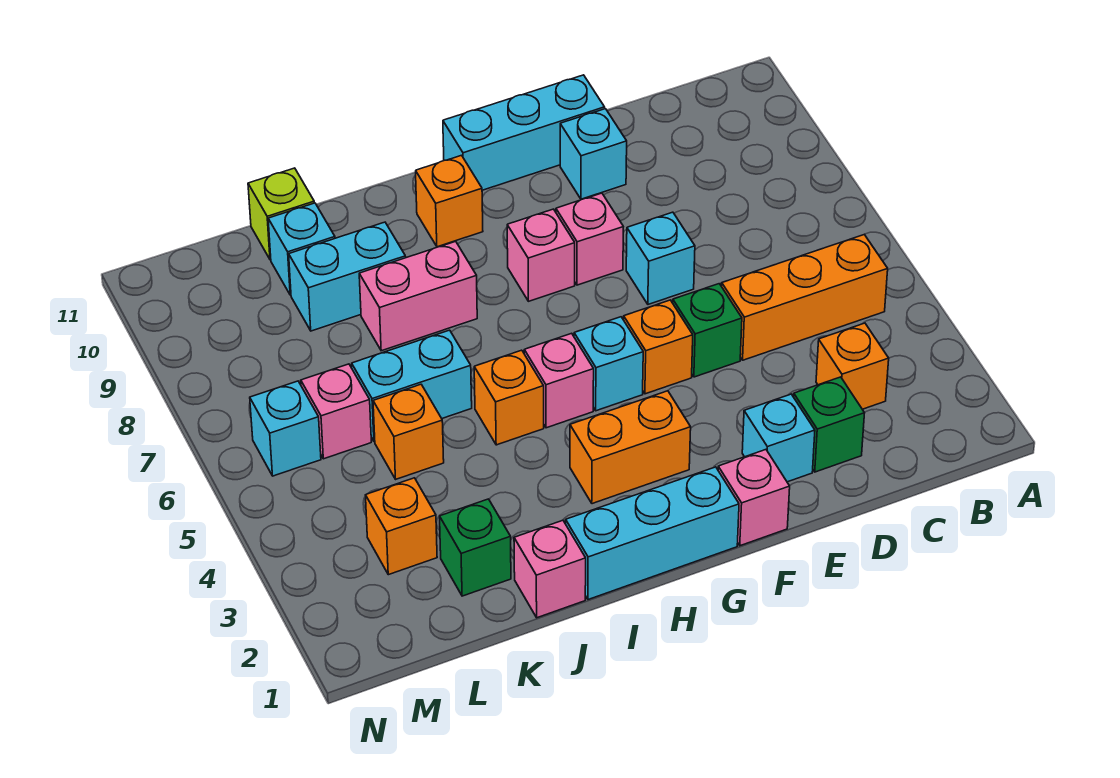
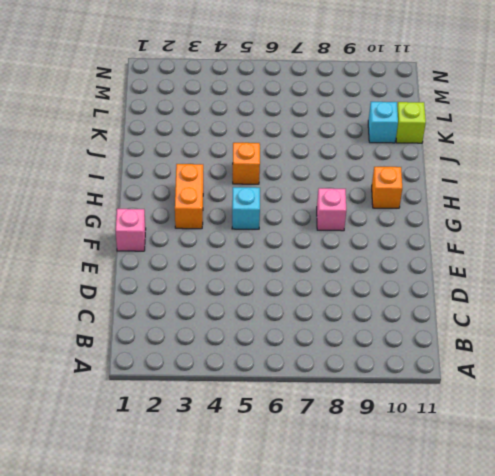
none -> orange brick B5:D5 level 1
none -> orange brick C3 level 1
none -> green brick D2 level 1

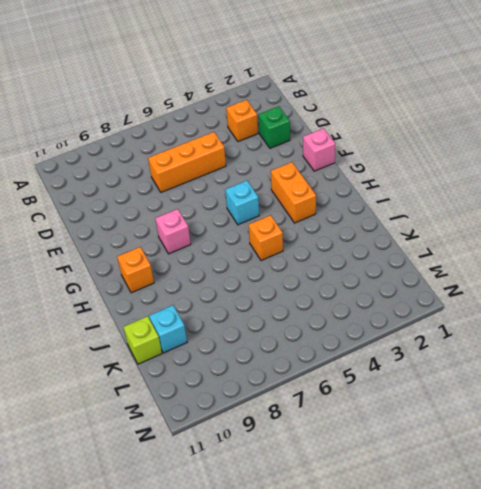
orange brick D5:D7 level 1 -> orange brick B5:D5 level 1
none -> cyan brick E2 level 1
none -> green brick E5 level 1
none -> cyan brick E7 level 1

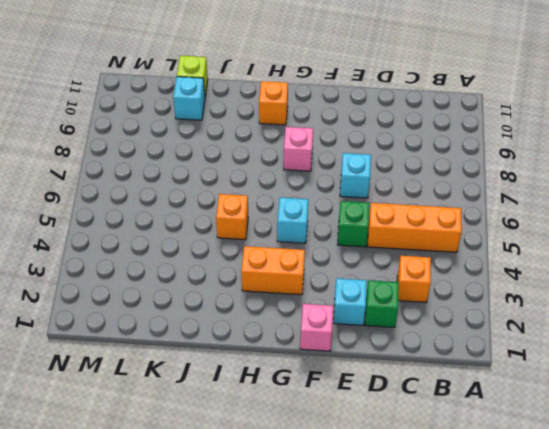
none -> cyan brick E10 level 1
none -> cyan brick E11:G11 level 1
none -> orange brick F5 level 1

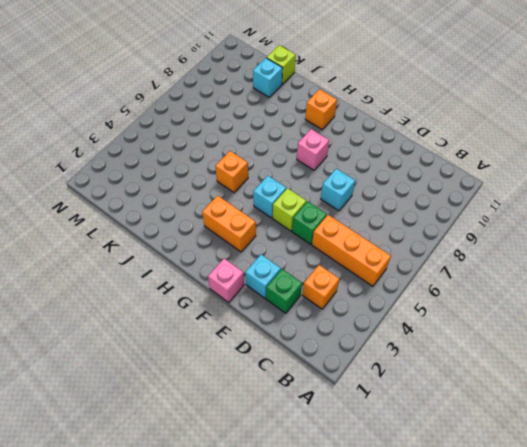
lime brick F5 level 1 -> orange brick F5 level 1
none -> cyan brick E10 level 1
none -> cyan brick E11:G11 level 1
none -> pink brick F8 level 1

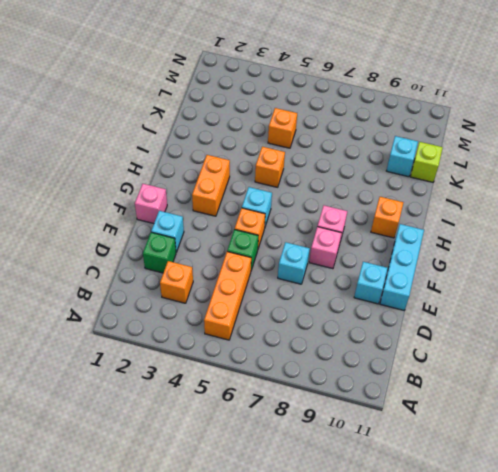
none -> cyan brick G1:I1 level 1
none -> pink brick H5 level 1
none -> pink brick I8:J8 level 1

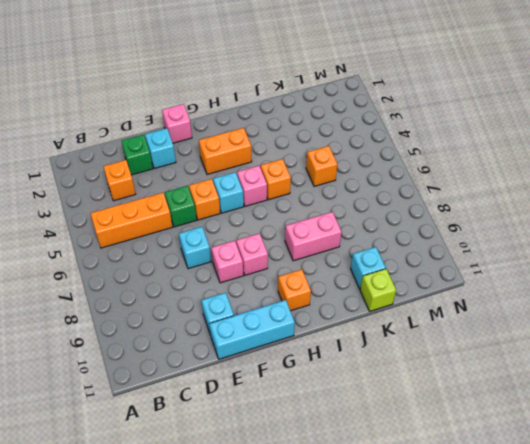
none -> cyan brick G1:I1 level 1
none -> pink brick J1 level 1
none -> cyan brick J6:K6 level 1

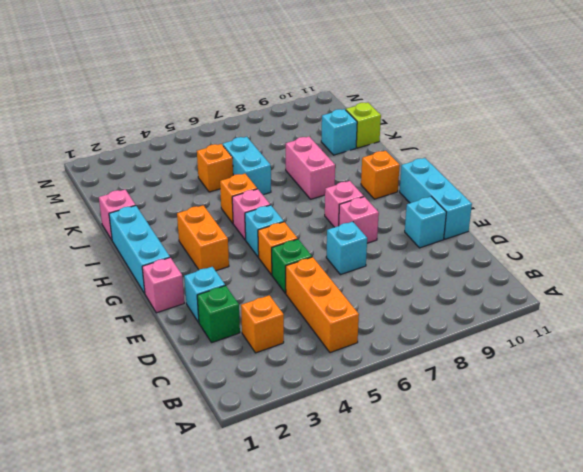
none -> cyan brick J9:K9 level 1
none -> green brick K2 level 1
none -> orange brick L3 level 1

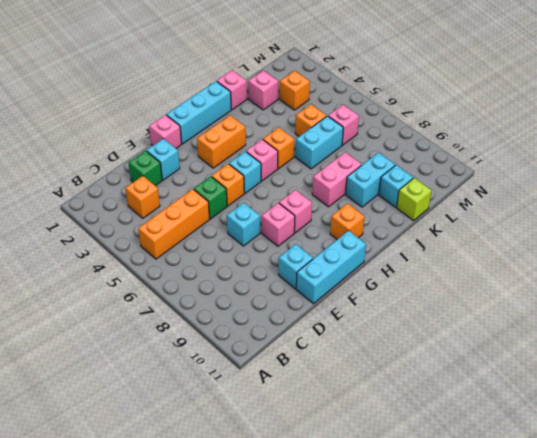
pink brick K2 level 1 -> green brick K2 level 1
none -> cyan brick M6 level 1

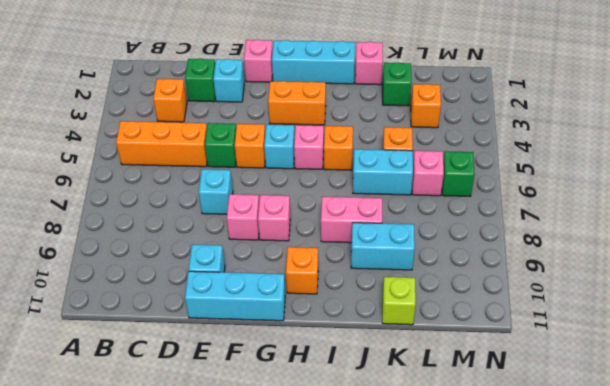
green brick M6 level 1 -> cyan brick M6 level 1
none -> cyan brick K10 level 1

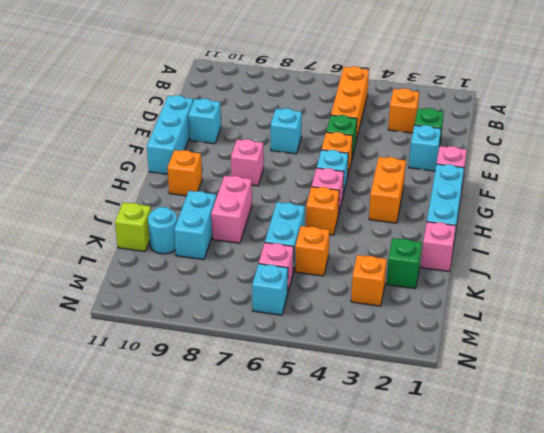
cyan round brick K10 level 1 -> cyan brick K10 level 1
none -> pink brick F8 level 1

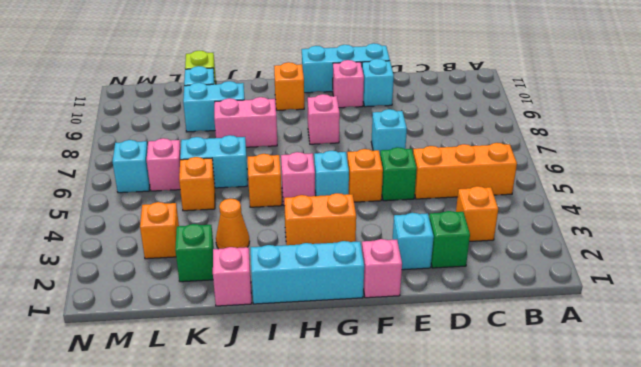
pink brick F10 level 1 -> pink brick F8 level 1
orange cone J3 level 1 -> none

